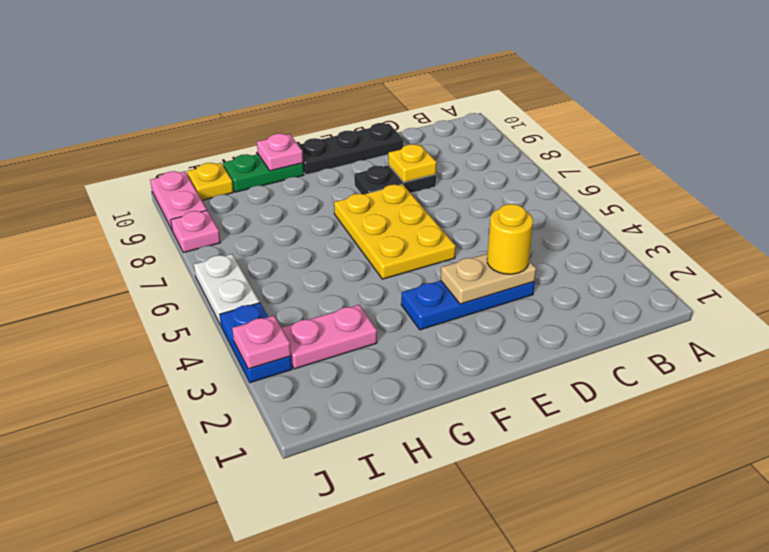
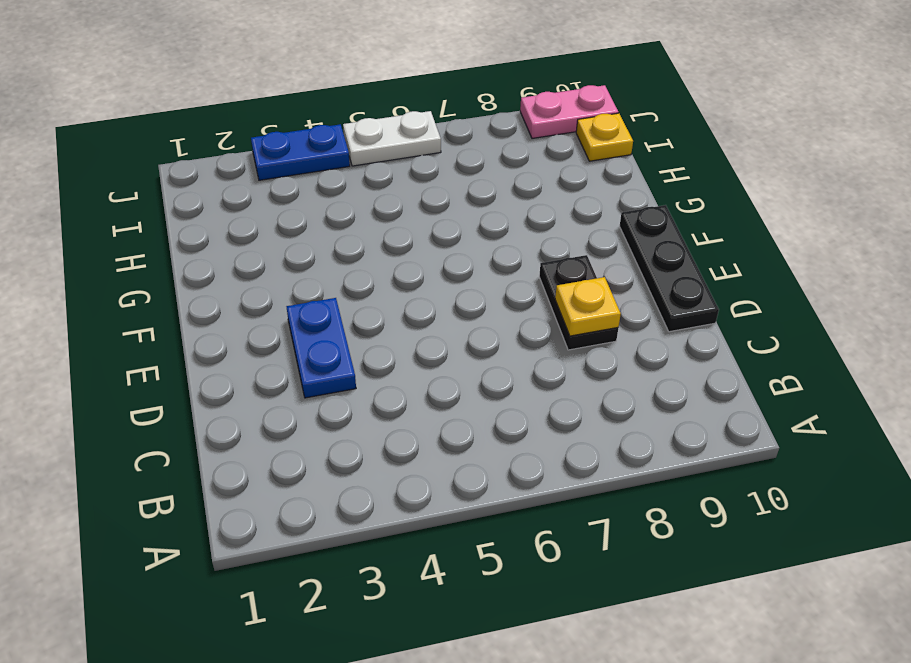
blue plate D3:E3 level 1 -> blue plate D3:F3 level 1
none -> yellow plate E5:F7 level 1
none -> green plate G10:H10 level 1
none -> pink plate H3:I3 level 1

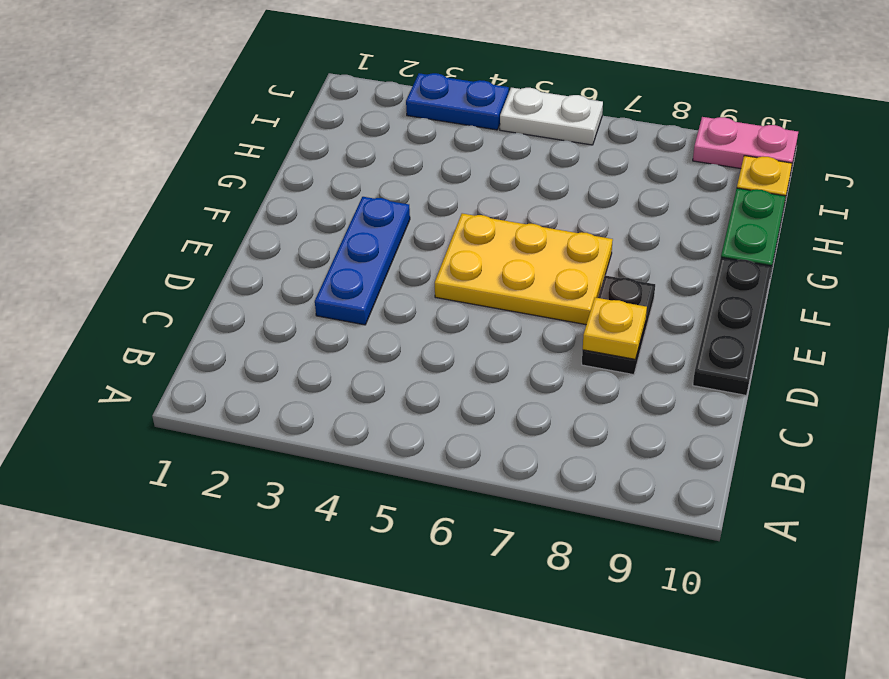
none -> pink plate H3:I3 level 1
none -> pink plate J8 level 1
none -> tan plate D3:E3 level 2

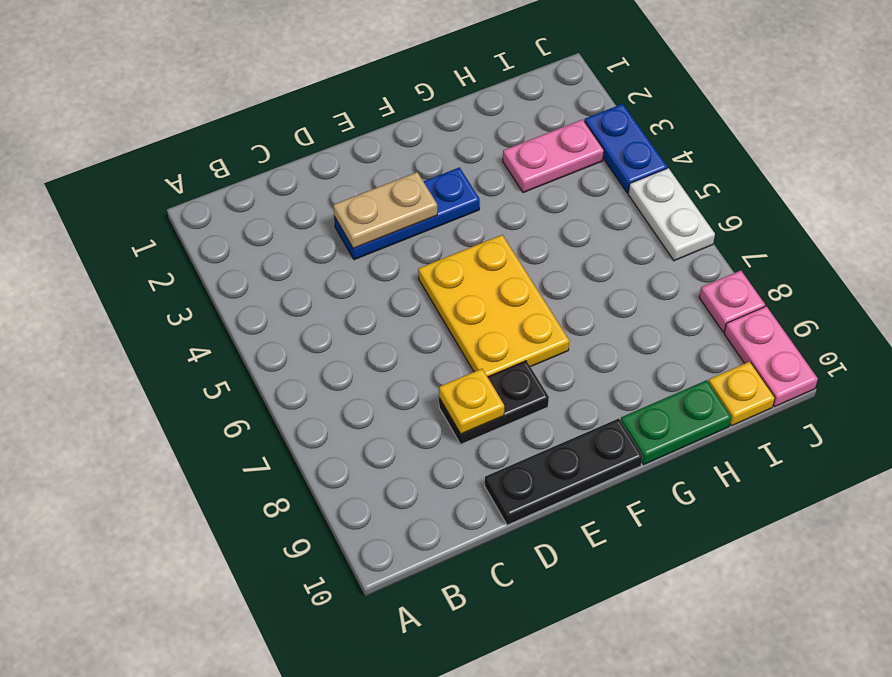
none -> pink plate G10 level 2
none -> pink plate J3 level 2
none -> yellow round brick D3 level 3

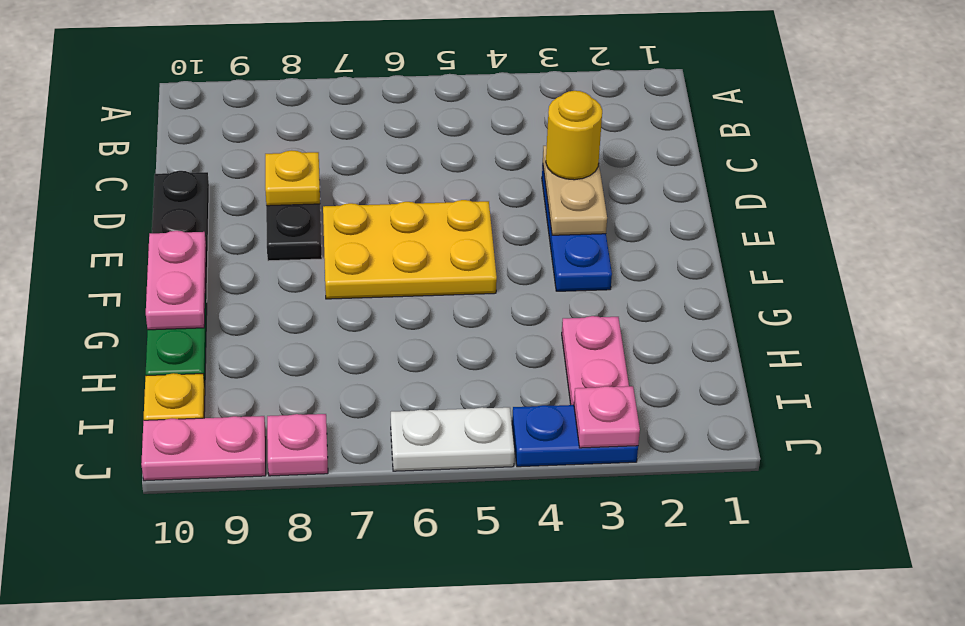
pink plate F10:G10 level 2 -> pink plate G10 level 2

